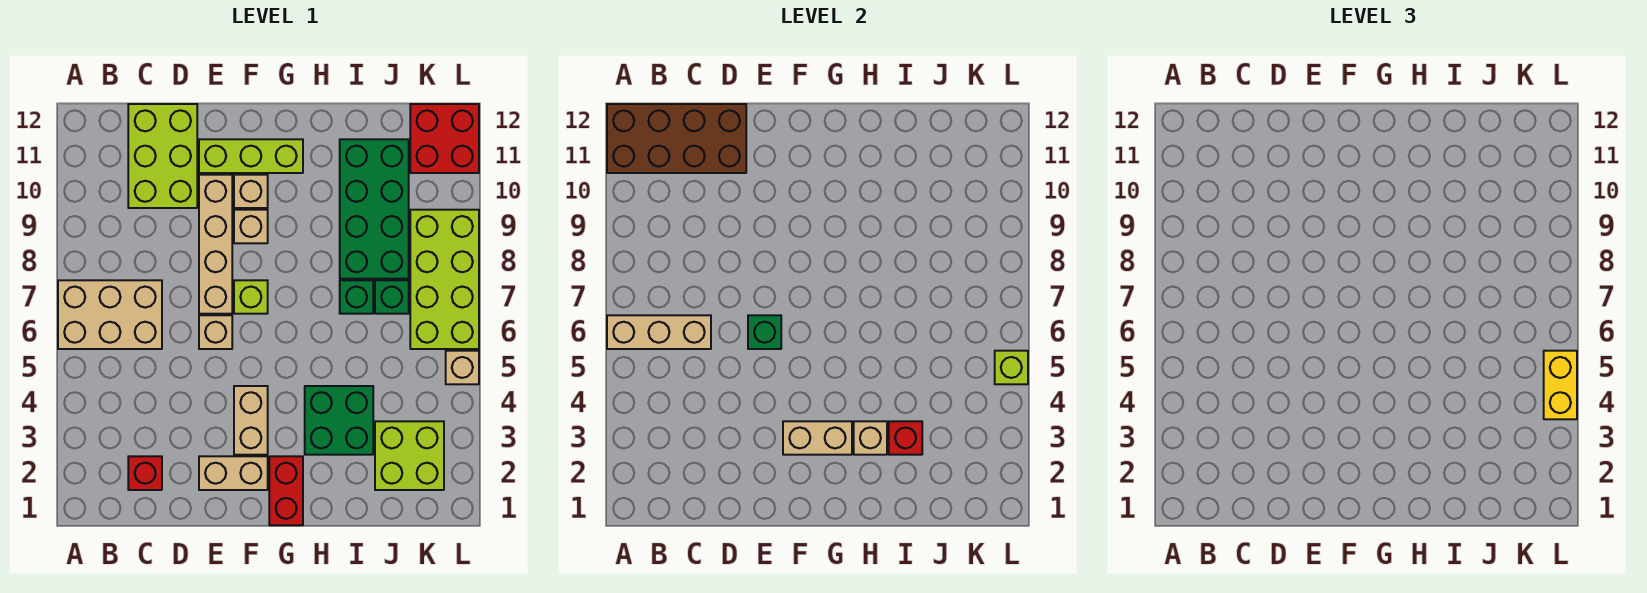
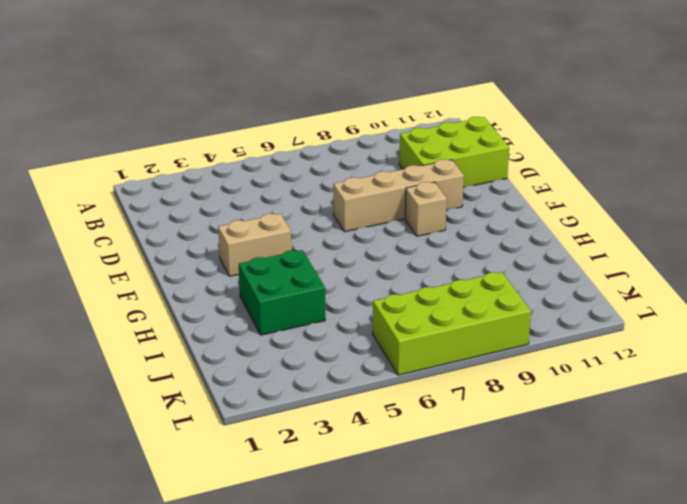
none -> tan brick A6:C7 level 1
none -> red brick C2 level 1
none -> tan brick E2:F2 level 1

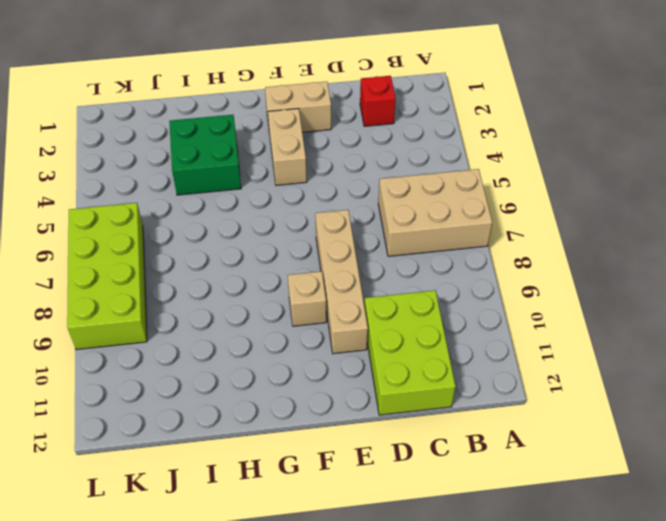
none -> tan brick E6 level 1
none -> lime brick E11:G11 level 1
none -> lime brick F7 level 1

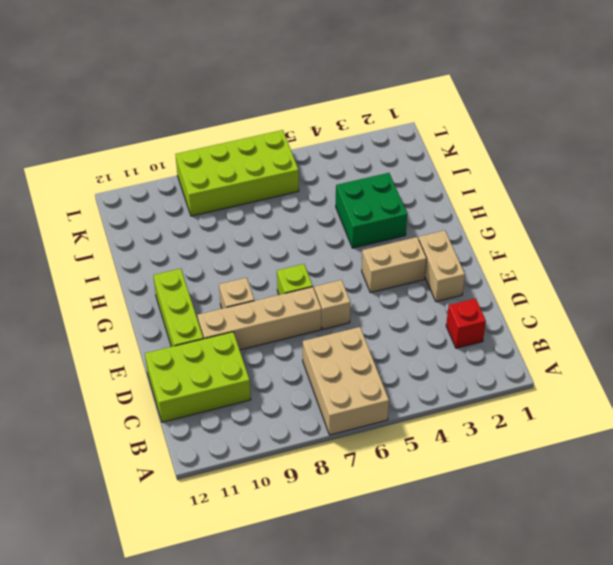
none -> tan brick F10 level 1
none -> red brick G1:G2 level 1
none -> green brick I7 level 1

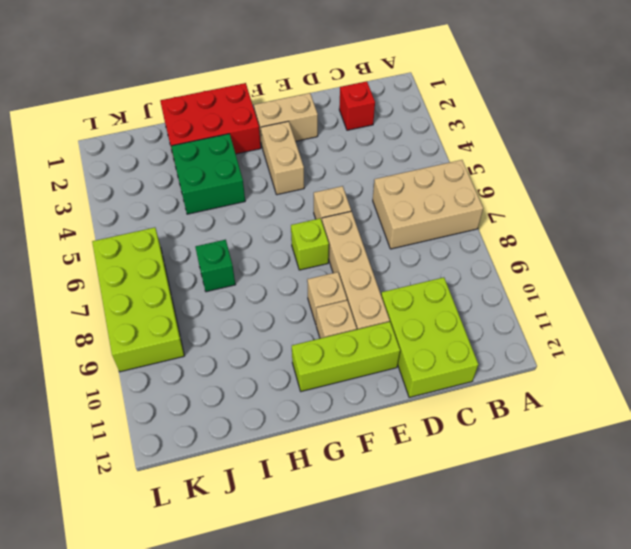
red brick G1:I2 level 1 -> red brick G1:G2 level 1
none -> green brick I8:J11 level 1
none -> lime brick J2:K3 level 1
none -> green brick J7 level 1

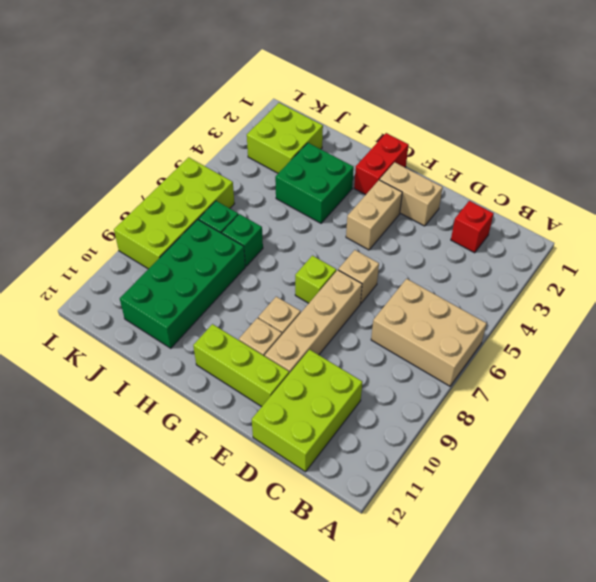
none -> red brick K11:L12 level 1
none -> tan brick L5 level 1
none -> tan brick A6:C6 level 2

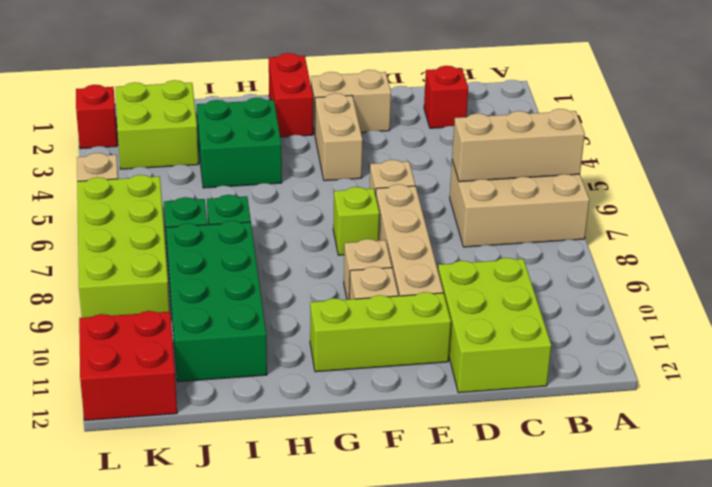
red brick L2 level 1 -> red brick I3 level 2
none -> brown brick A11:D12 level 2
none -> green brick E6 level 2
none -> tan brick F3:G3 level 2

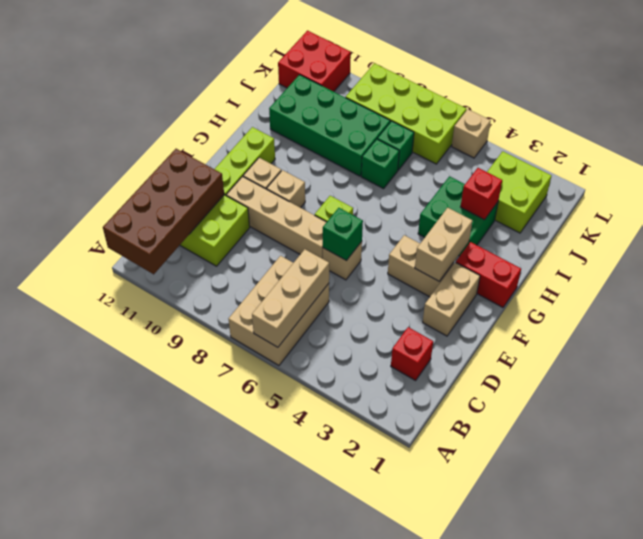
none -> tan brick H3 level 2
none -> lime brick L5 level 2
none -> yellow brick L4:L5 level 3

